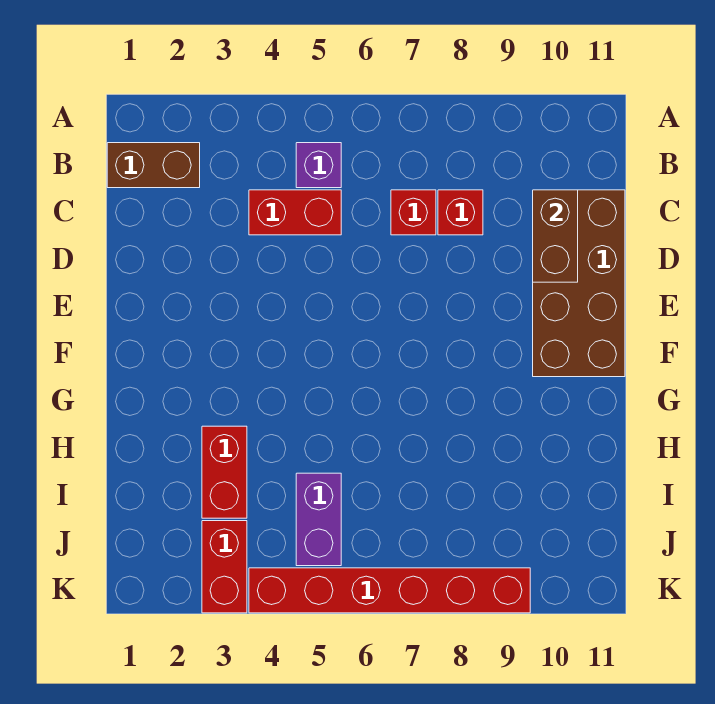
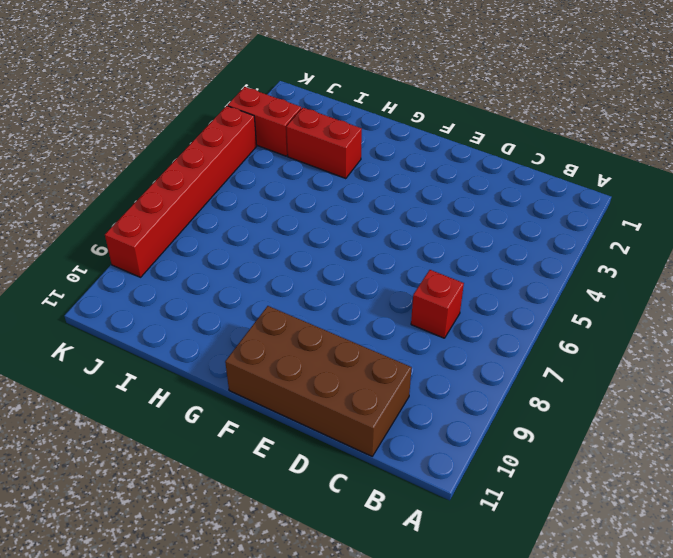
none -> brown brick B1:B2 level 1
none -> purple brick B5 level 1

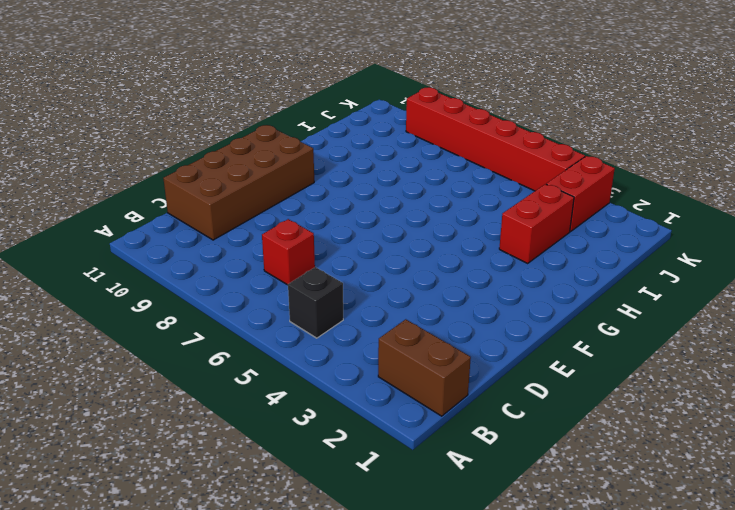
black brick B5 level 1 -> purple brick B5 level 1
none -> red brick C4:C5 level 1
none -> red brick C8 level 1

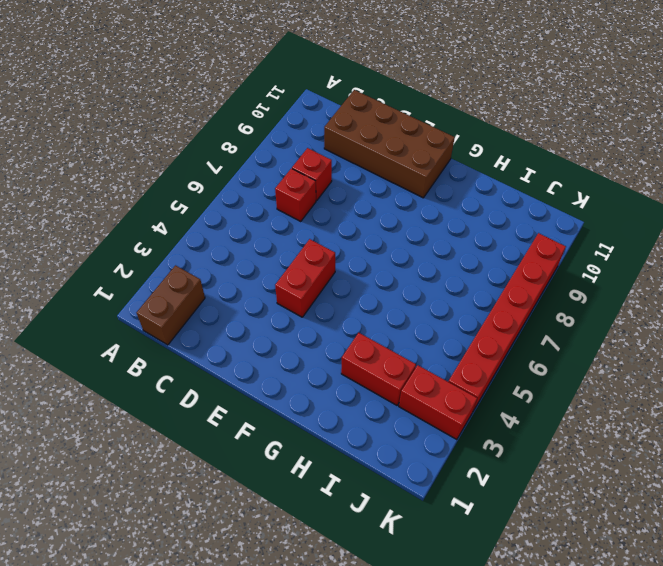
red brick E4:E5 level 1 -> red brick C4:C5 level 1
none -> purple brick B5 level 1
none -> purple brick I5:J5 level 1

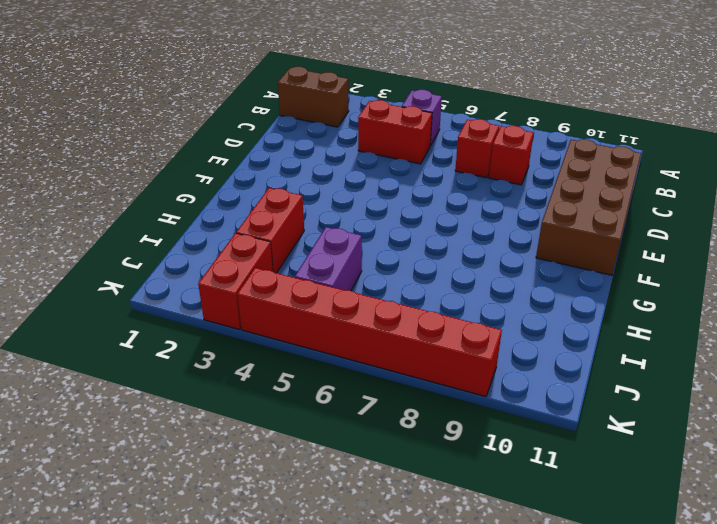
none -> brown brick C10:D10 level 2

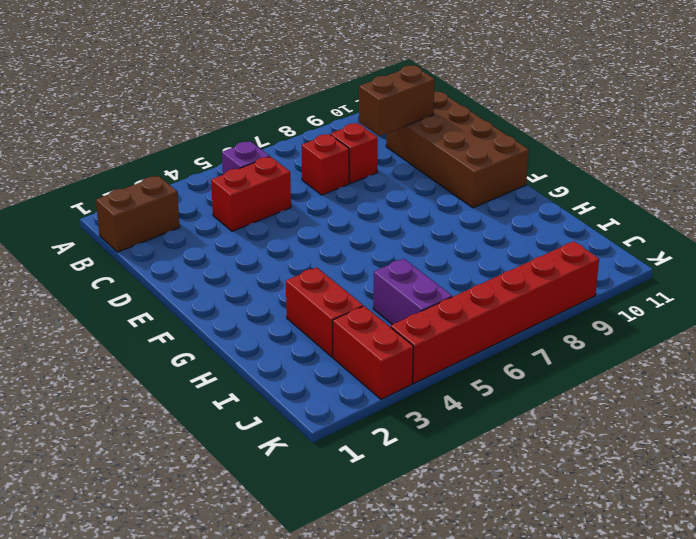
brown brick C9:C10 level 2 -> brown brick C10:D10 level 2

